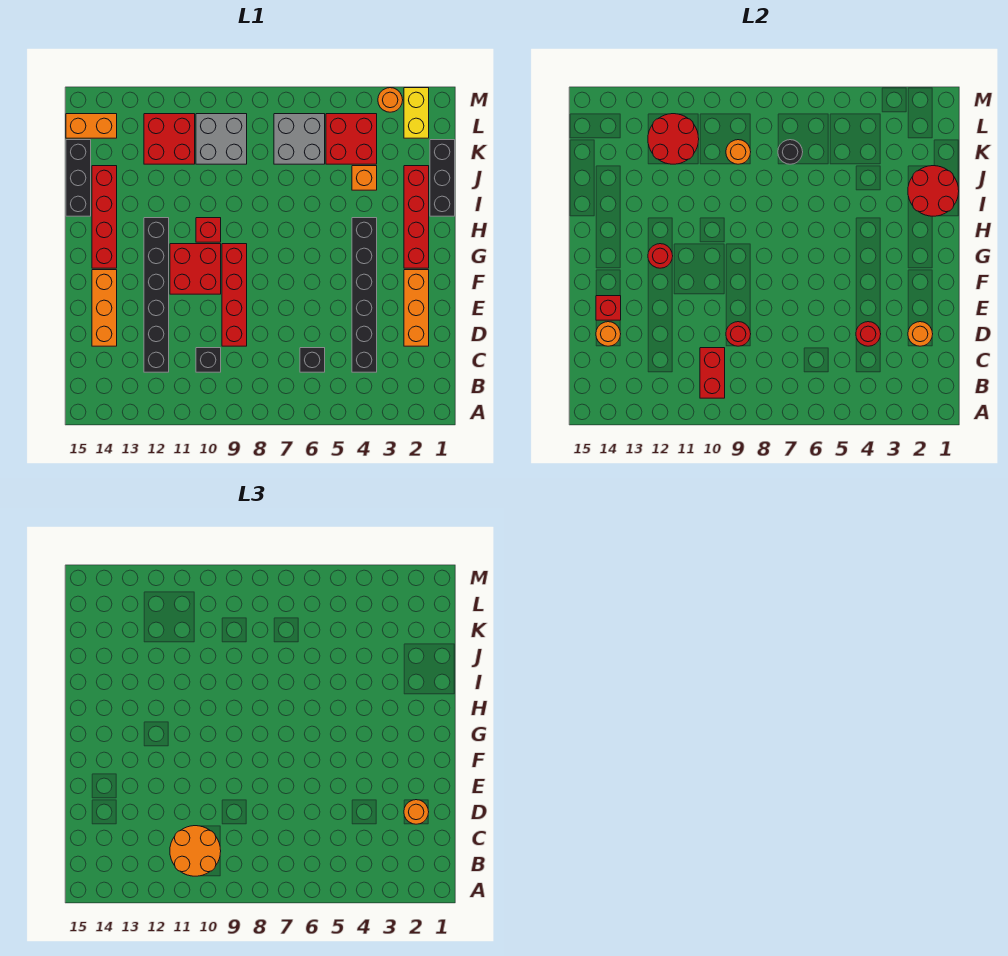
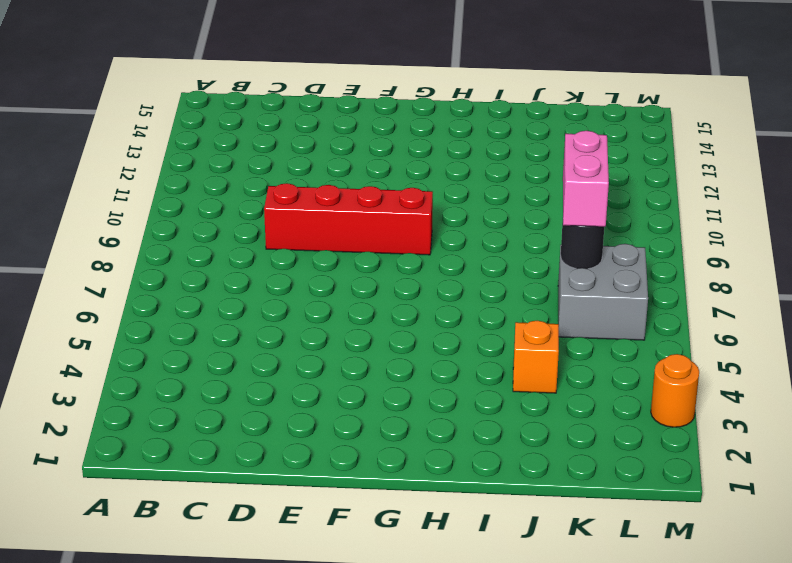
pink brick K7:K8 level 3 -> none
none -> black brick C4:H4 level 1
none -> black brick C6 level 1
none -> black brick C10 level 1
none -> black brick C12:H12 level 1

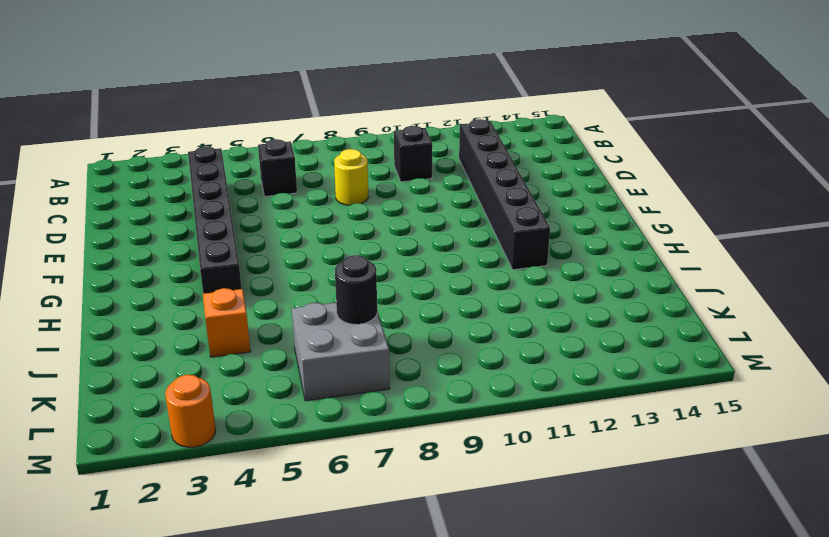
yellow round brick D8 level 1 -> none
none -> orange brick D2:F2 level 1
none -> red brick D9:G9 level 1
none -> orange brick D14:F14 level 1
none -> red brick F10:G11 level 1

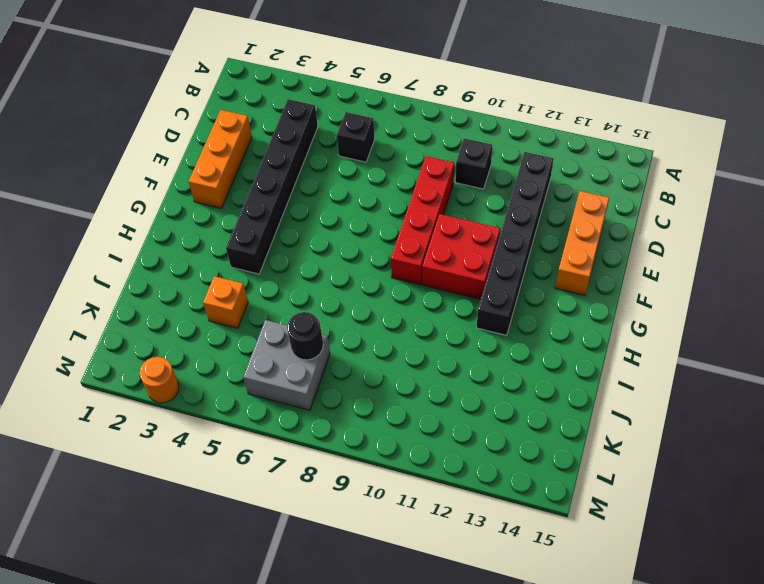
none -> red brick G2:J2 level 1
none -> red brick G14:J14 level 1
none -> red brick H10 level 1
none -> black brick I1:K1 level 1

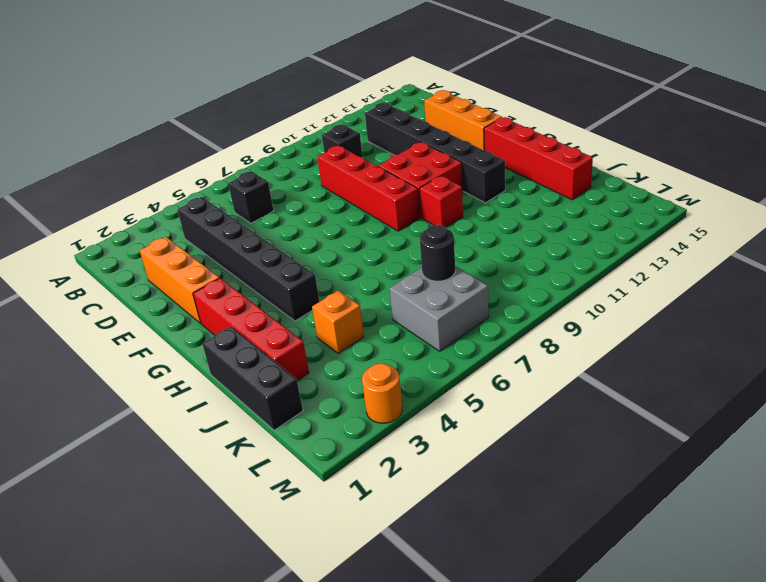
none -> black brick I15:K15 level 1
none -> red brick K4:L5 level 1
none -> grey brick K9:L10 level 1
none -> red brick K11:L12 level 1

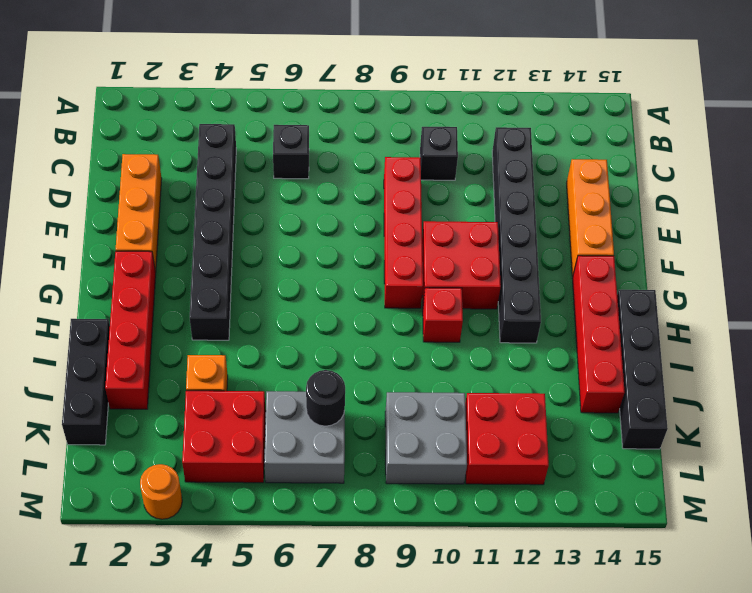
black brick H15:K15 level 1 -> black brick I15:K15 level 1
none -> yellow brick L2:M2 level 1
none -> orange brick L14:L15 level 1
none -> red brick B10:C10 level 2
none -> orange round brick D2 level 2

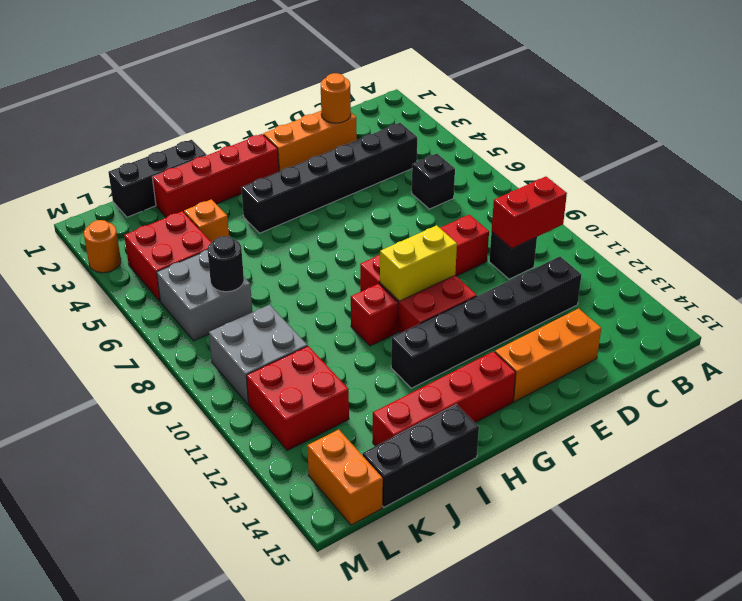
yellow brick F10:G10 level 2 -> yellow brick L2:M2 level 1
none -> red round brick D4 level 2
none -> red round brick D9 level 2
none -> orange round brick D14 level 2
none -> red brick E14 level 2

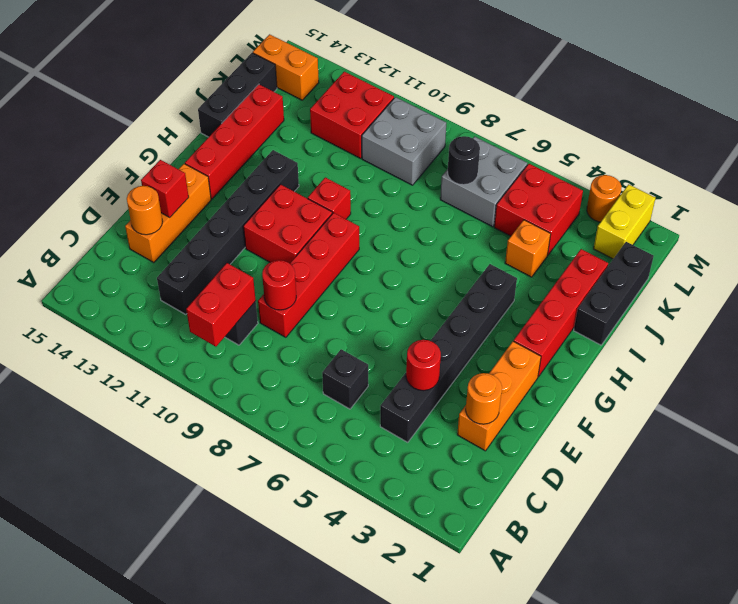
none -> red round brick G12 level 2
none -> red round brick I1:J2 level 2
none -> orange round brick K9 level 2
none -> red round brick K11:L12 level 2

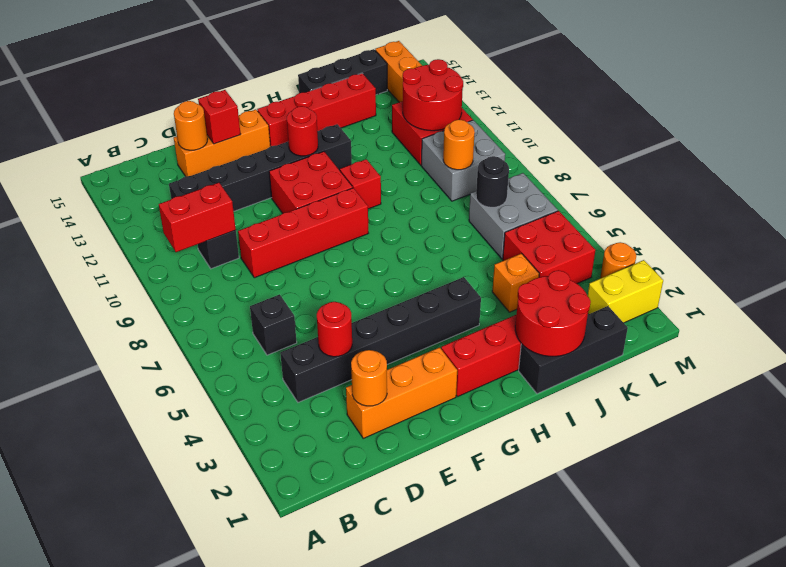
none -> red round brick D9 level 2
none -> orange round brick B10:C11 level 3
none -> orange round brick D2 level 3

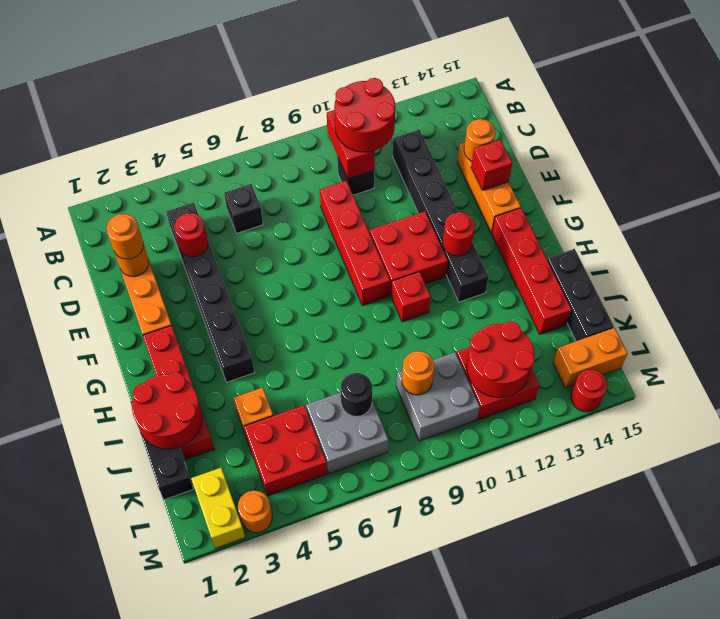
red round brick B10:C11 level 3 -> orange round brick B10:C11 level 3
red round brick M14 level 1 -> red round brick D9 level 2

